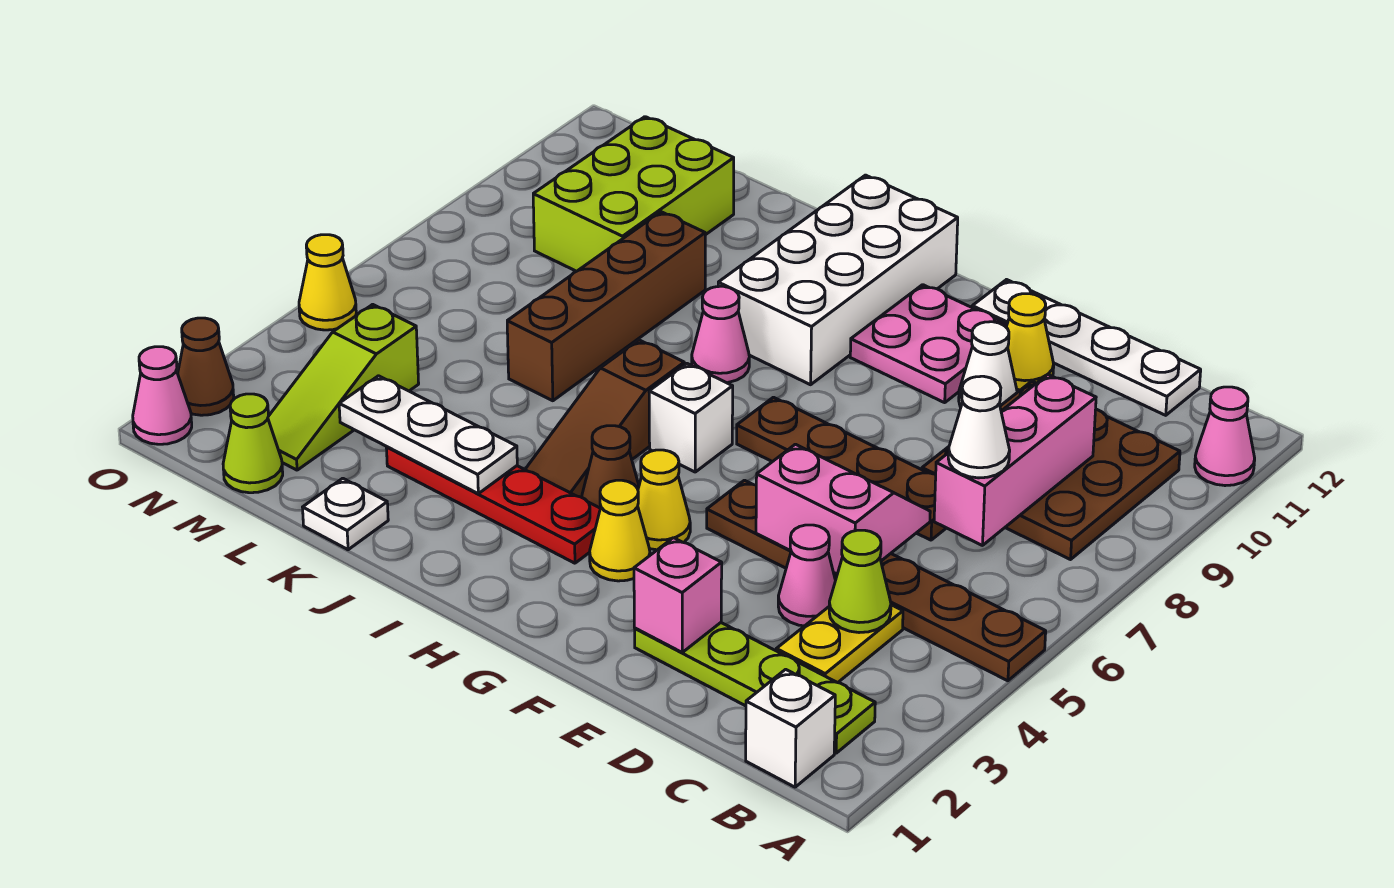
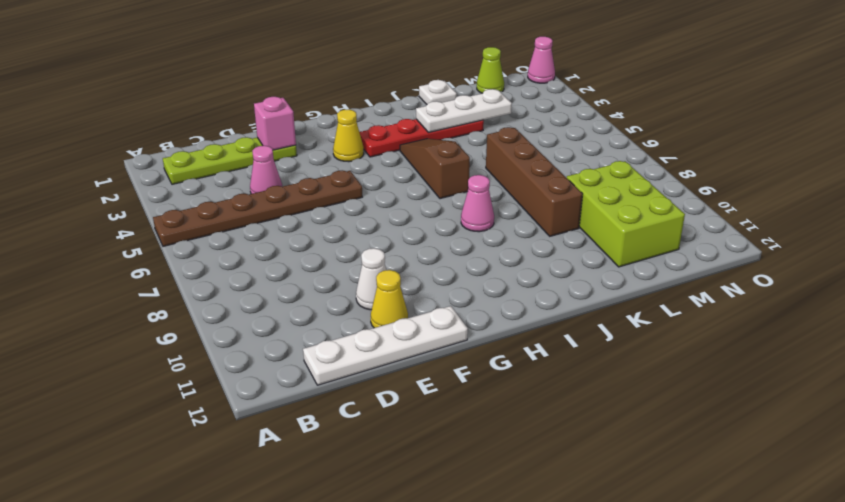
none -> pink cone A11 level 1
none -> white brick B1 level 1
none -> brown plate B8:D10 level 1
none -> yellow plate C3:C4 level 1

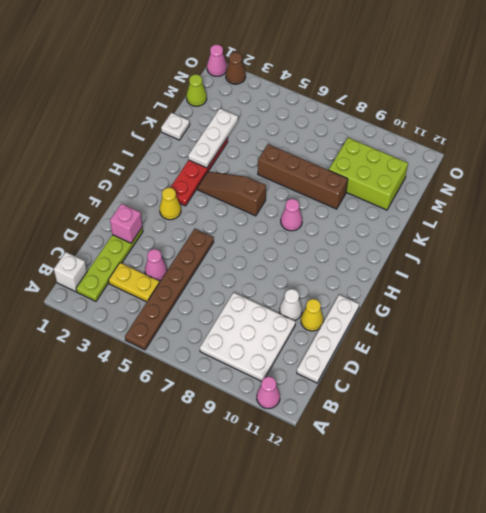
white plate B8:D10 level 1 -> brown plate B8:D10 level 1
none -> brown plate D7:G7 level 1
none -> pink plate F10:G11 level 1
none -> yellow cone G4 level 1
none -> brown cone H4 level 1

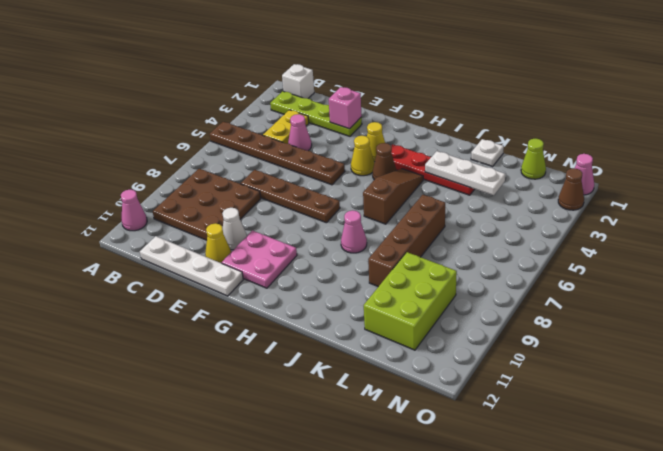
none -> white brick H6 level 1
none -> white brick H9:I12 level 1
none -> lime slope M2:M4 level 1 top 4
none -> yellow cone O5 level 1

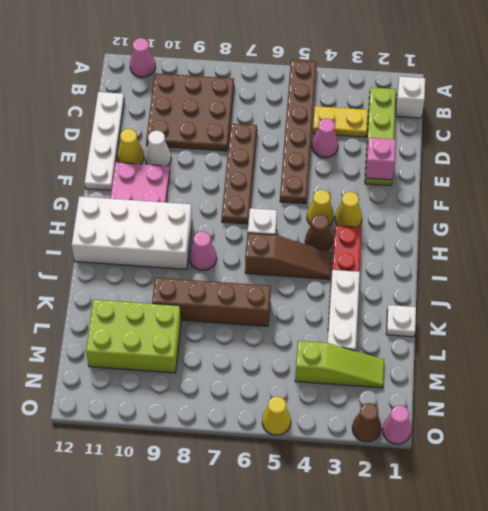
none -> lime cone M1 level 1
none -> lime cone C4 level 2
none -> pink brick C7:C9 level 2
none -> pink slope D5:E6 level 2 top 5

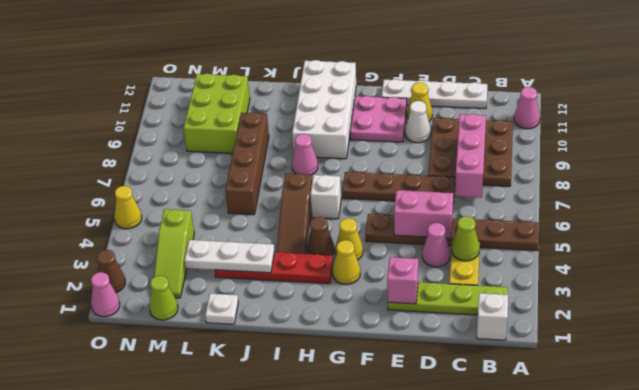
none -> white cone C7 level 3

